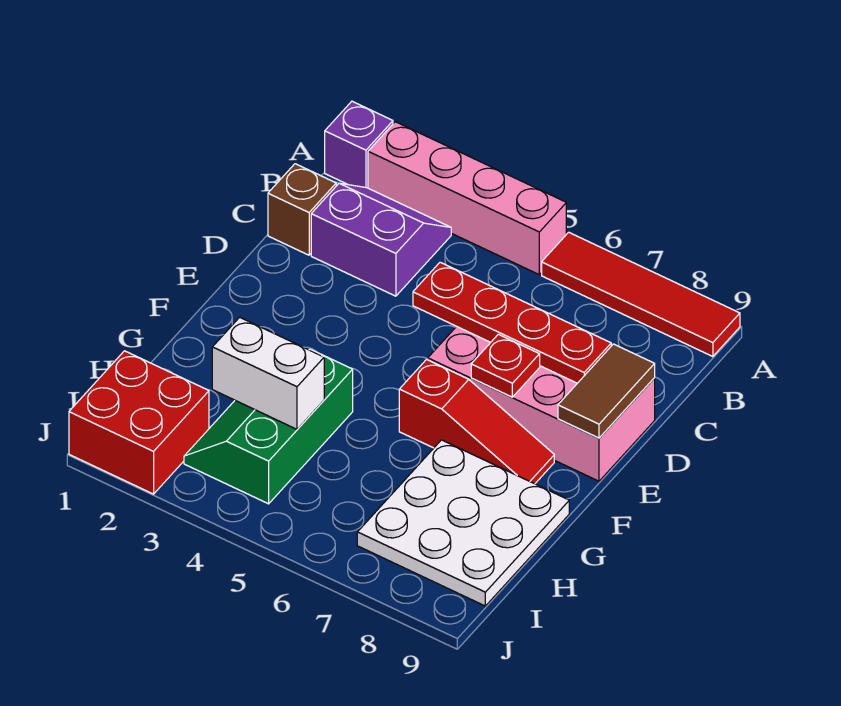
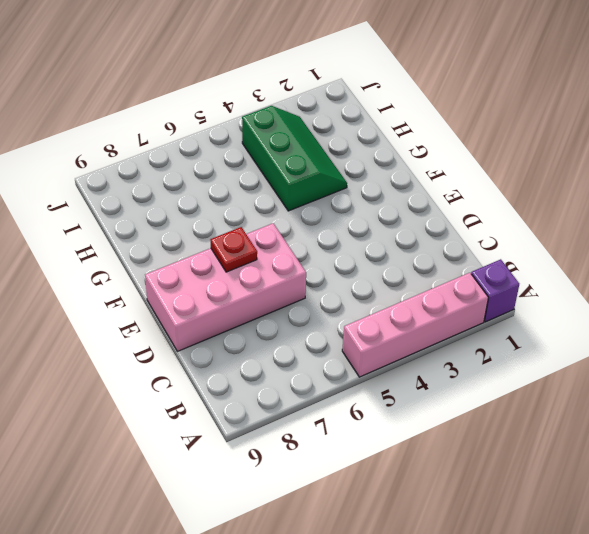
none -> red tile A6:A9 level 1
none -> purple slope B2:C3 level 1 top C
none -> brown brick C1 level 1

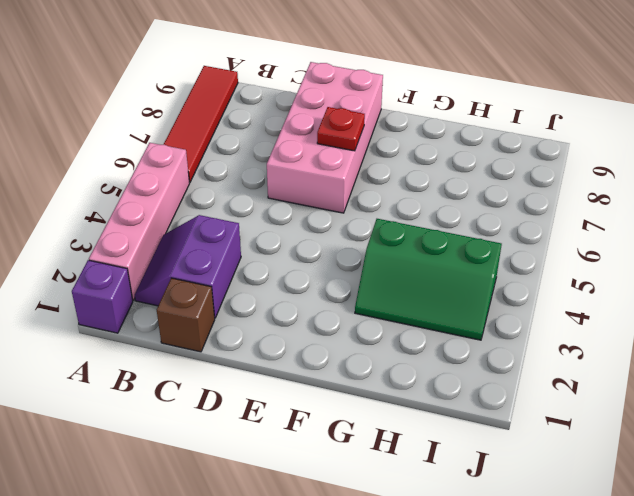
none -> red slope F6:F8 level 1 top 6
none -> white plate G7:I9 level 1
none -> red brick I1:J2 level 1

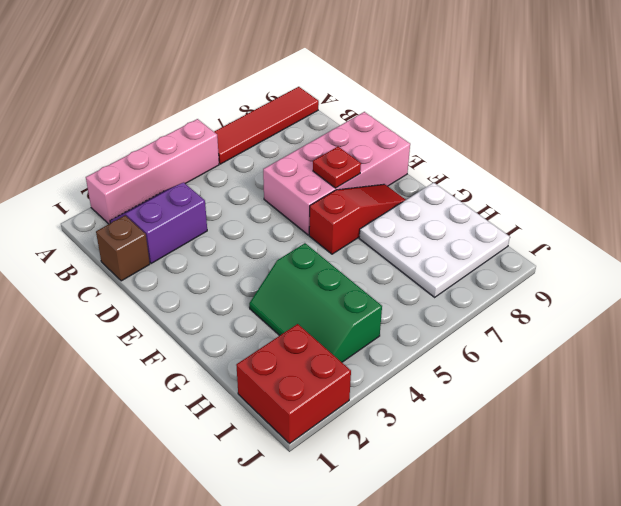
none -> purple brick A1 level 1
none -> red plate D5:D8 level 2
none -> brown tile D9:E9 level 2

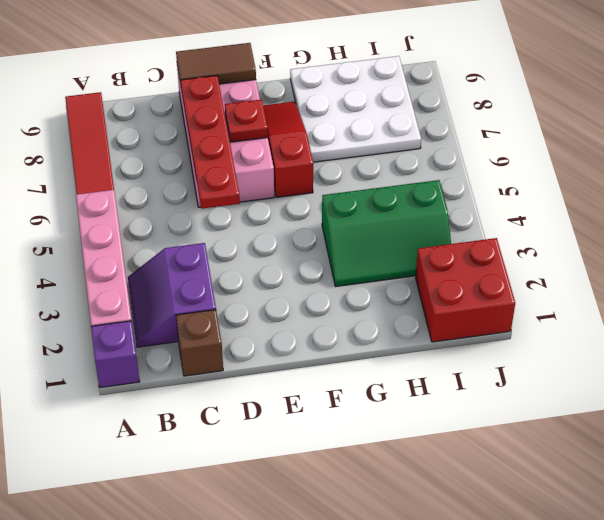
none -> white brick H3:H4 level 2

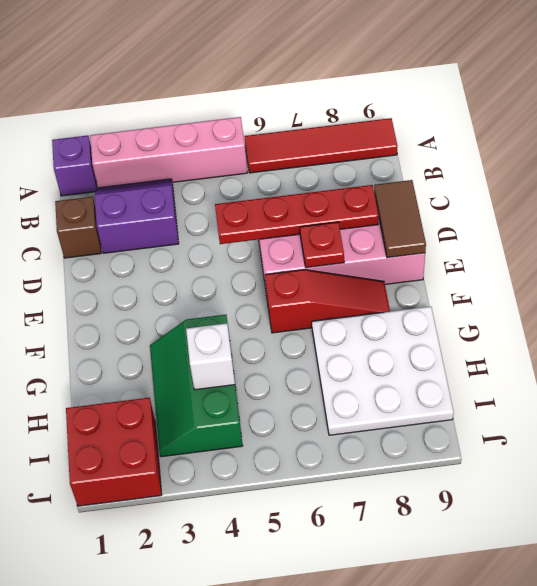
white brick H4 level 2 -> white brick H3:H4 level 2

